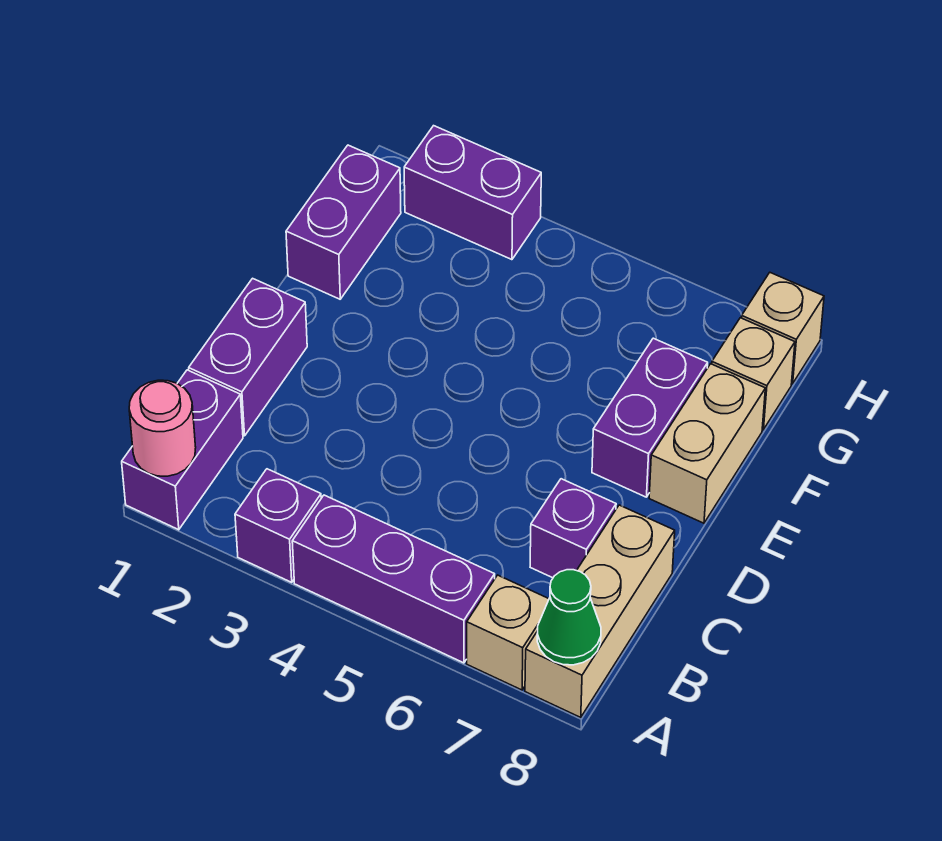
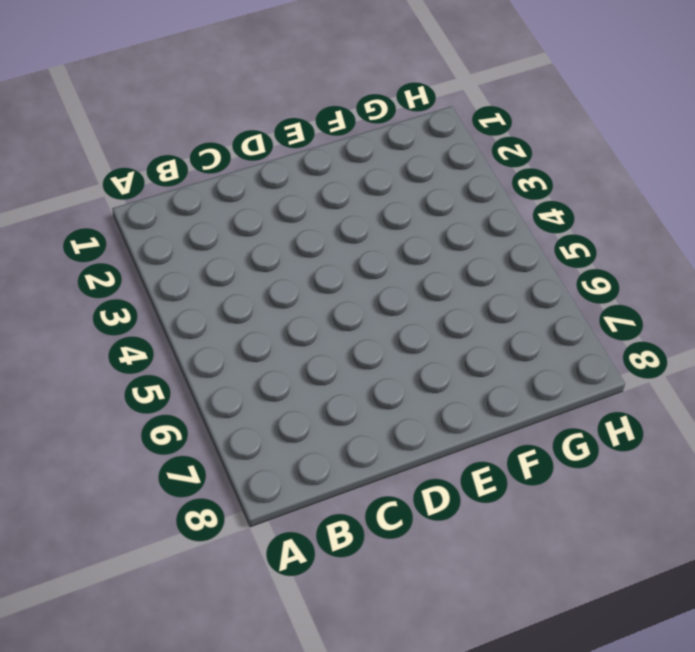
none -> purple brick A1:B1 level 1
none -> purple brick A3 level 1
none -> purple brick A4:A6 level 1

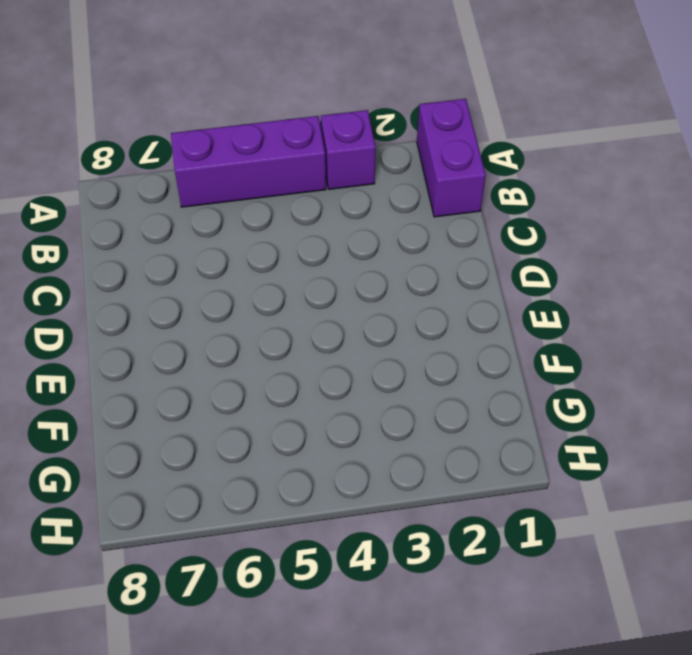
none -> tan brick A7 level 1
none -> tan brick A8:C8 level 1
none -> purple brick C1:D1 level 1

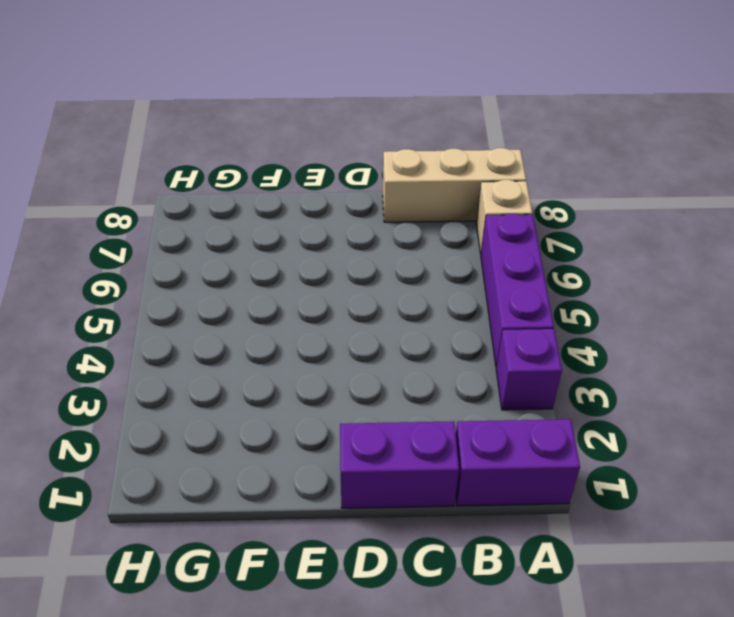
none -> purple brick C7 level 1
none -> purple brick E7:F7 level 1
none -> tan brick E8:F8 level 1

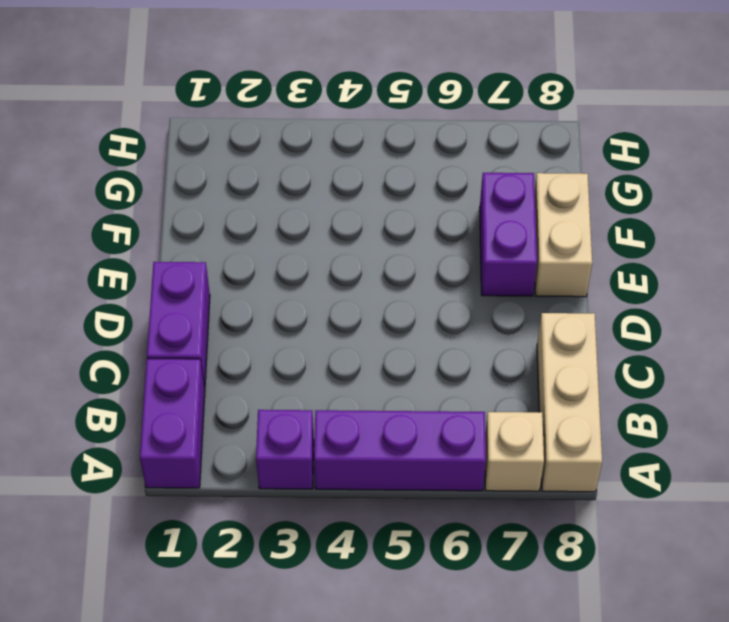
none -> purple brick C7 level 1
none -> purple brick F1:G1 level 1
none -> tan brick G8 level 1

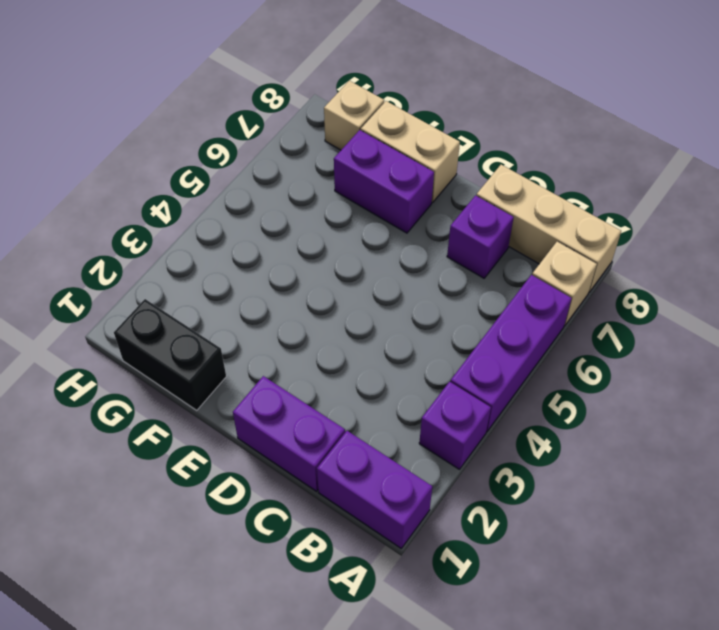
black brick F1:G1 level 1 -> purple brick F1:G1 level 1
none -> purple brick H2:H3 level 1
none -> tan brick H8 level 1
none -> pink round brick A1 level 2

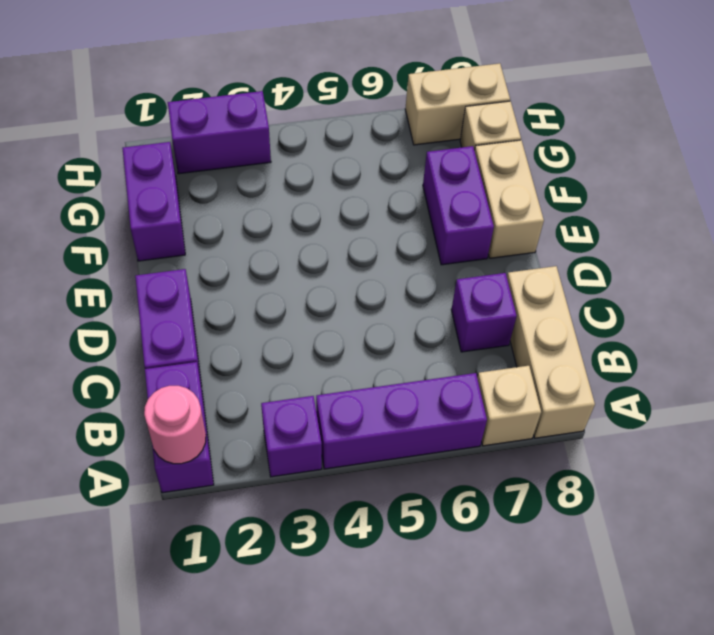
tan brick H7:H8 level 1 -> tan brick H8 level 1
none -> green cone A8 level 2

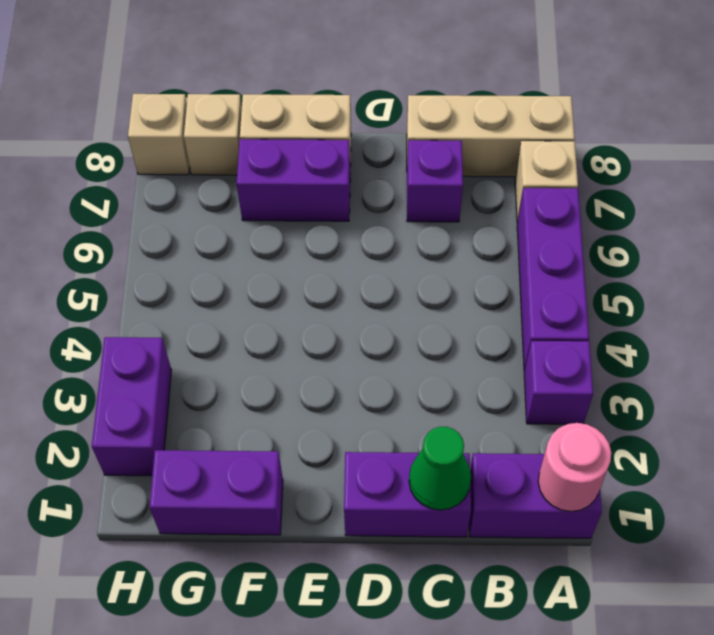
green cone C1 level 2 -> green cone A8 level 2

